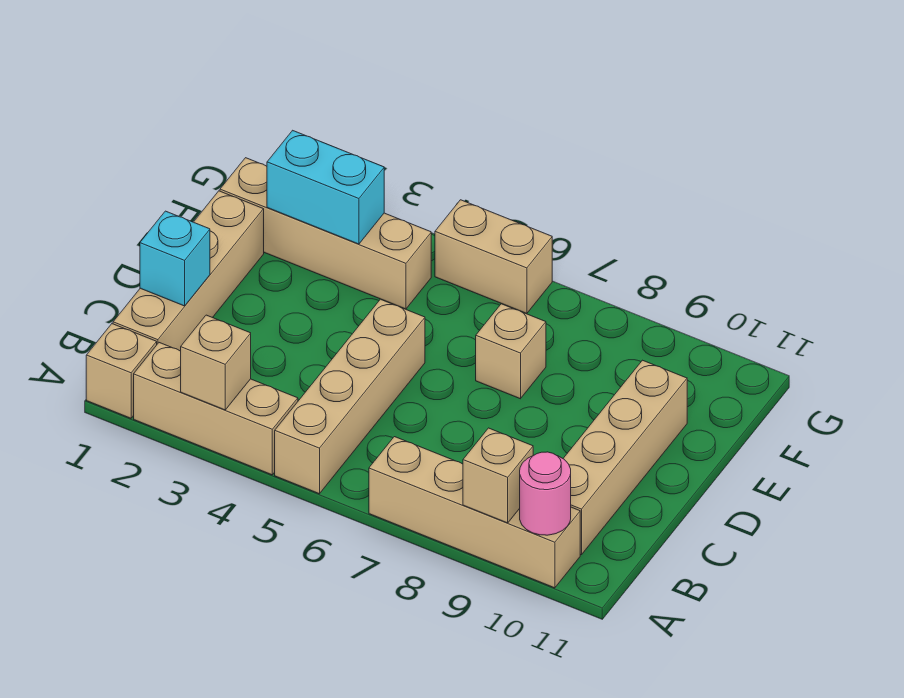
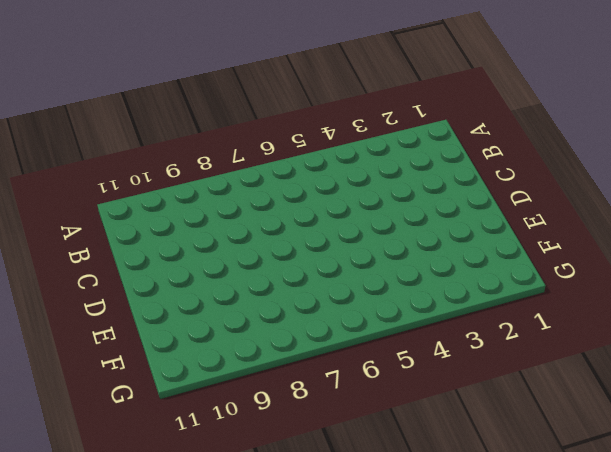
none -> tan brick A1 level 1
none -> tan brick A2:A4 level 1
none -> tan brick A5:D5 level 1

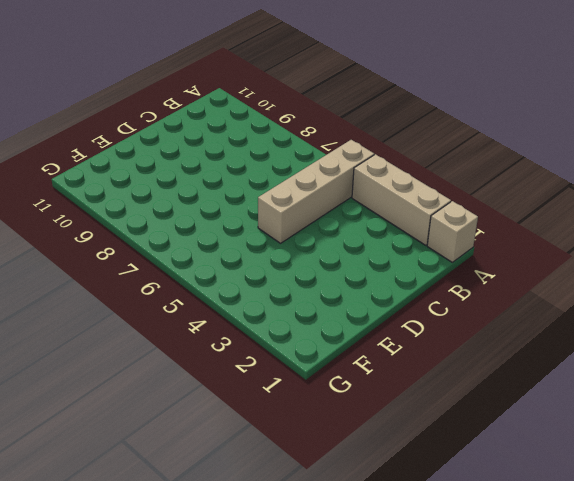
none -> tan brick A7:A10 level 1
none -> tan brick B1:E1 level 1
none -> tan brick B10:E10 level 1

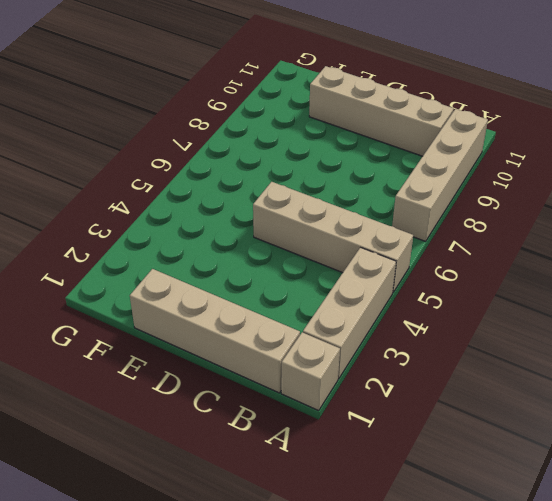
none -> tan brick E7 level 1
none -> tan brick F1:F4 level 1
none -> tan brick G5:G6 level 1

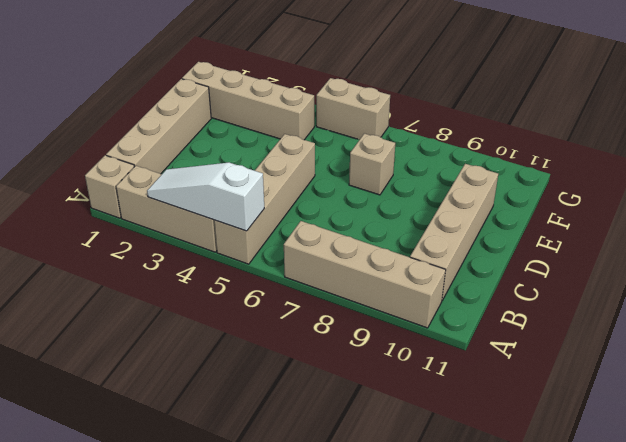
white slope A3:A5 level 2 top 5 -> tan brick A3 level 2
none -> tan brick A9 level 2
none -> pink round brick A10 level 2
none -> cyan brick C1 level 2

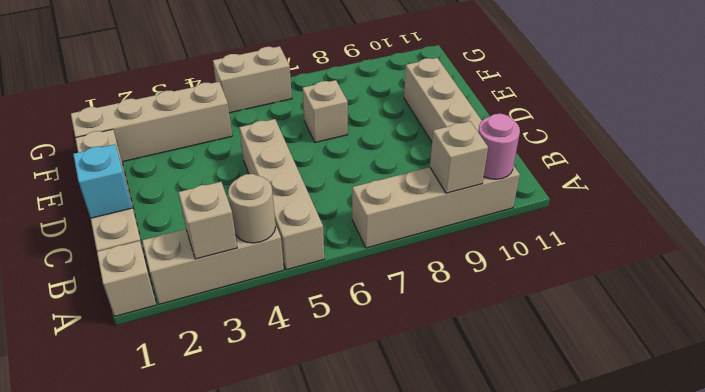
tan round brick A4 level 2 -> none
none -> cyan brick F2:F3 level 2

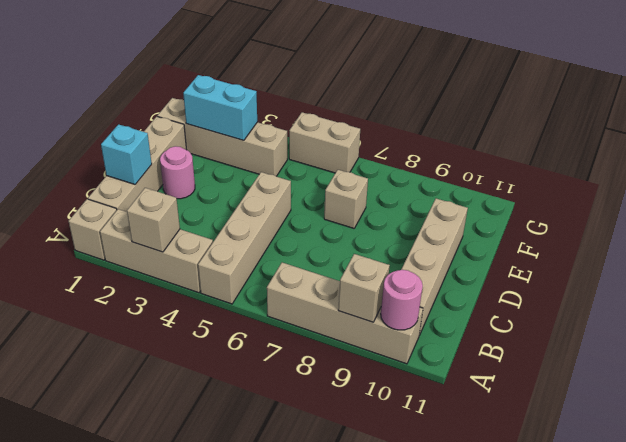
pink round brick D2 level 1 -> none

